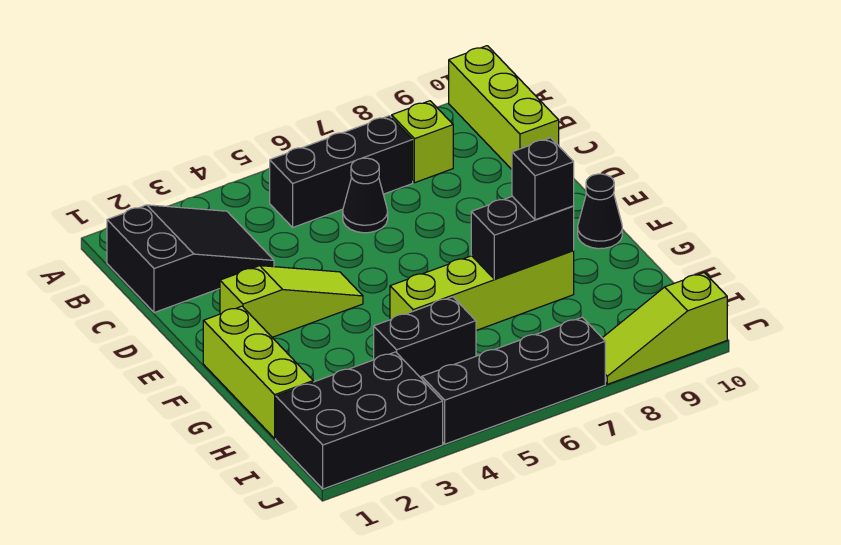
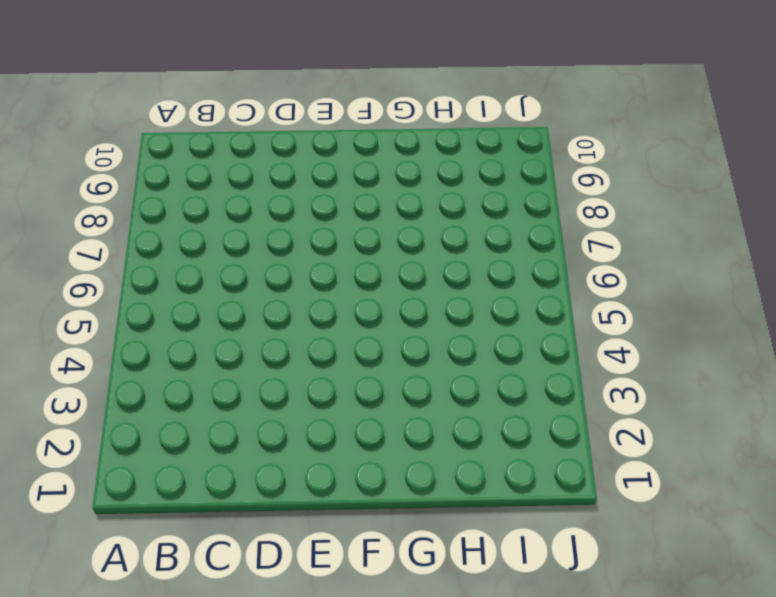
none -> lime brick A10:C10 level 1
none -> black slope B1:C3 level 1 top 1
none -> black brick B5:B7 level 1

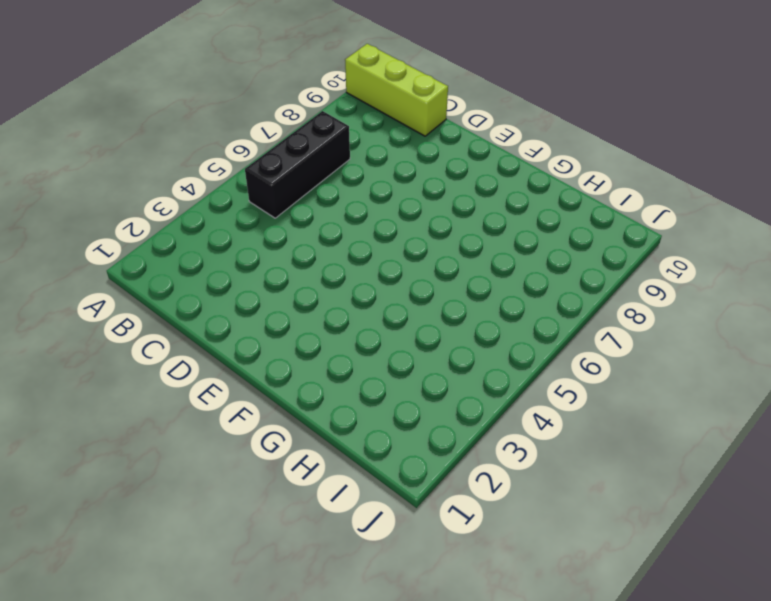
none -> black slope B1:C3 level 1 top 1
none -> lime brick B8 level 1
none -> black cone C6 level 1

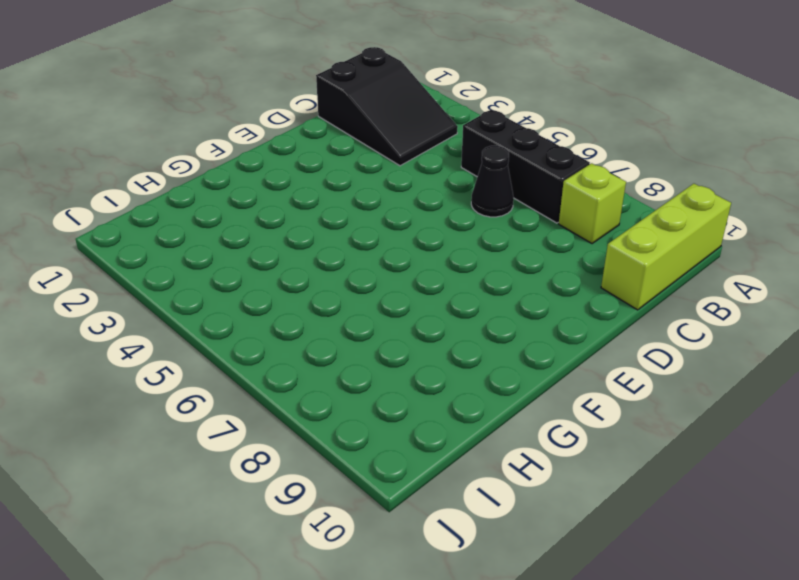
none -> lime slope E2:E4 level 1 top 2
none -> lime brick F1:H1 level 1
none -> black cone F10 level 1

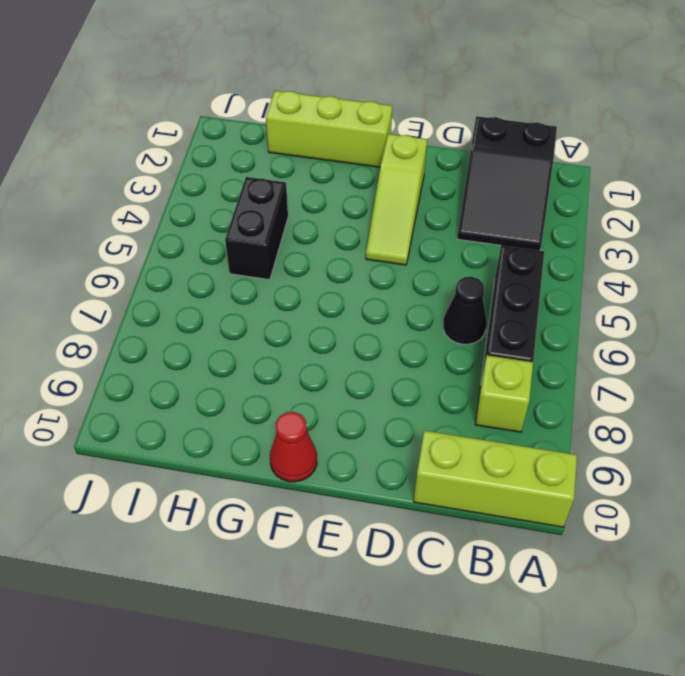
red cone F10 level 1 -> black cone F10 level 1
none -> lime brick G5:G8 level 1
none -> black brick I1:J3 level 1
none -> black brick J4:J7 level 1

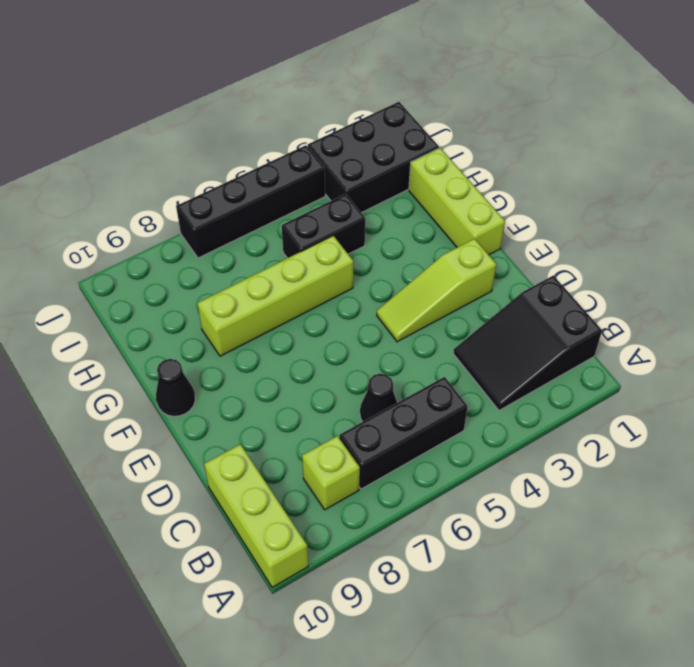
none -> lime slope J8:J10 level 1 top 10
none -> black brick G7:G8 level 2
none -> black brick G8 level 3

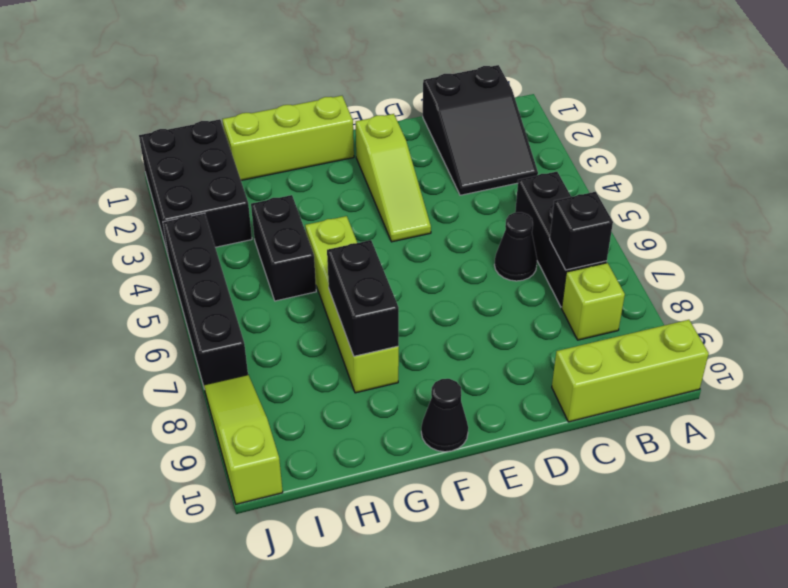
black brick B7 level 2 -> black brick G8 level 3

